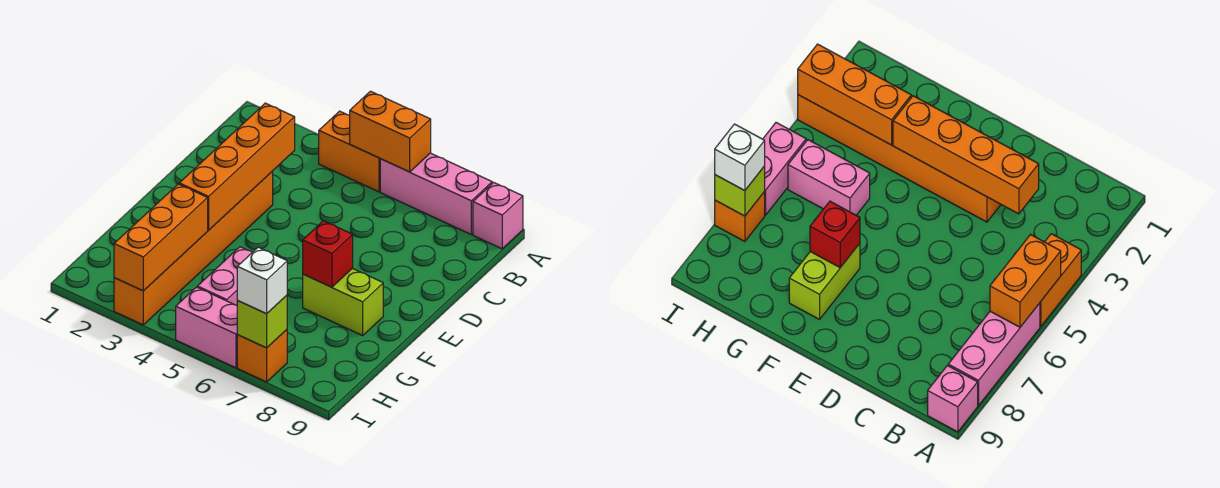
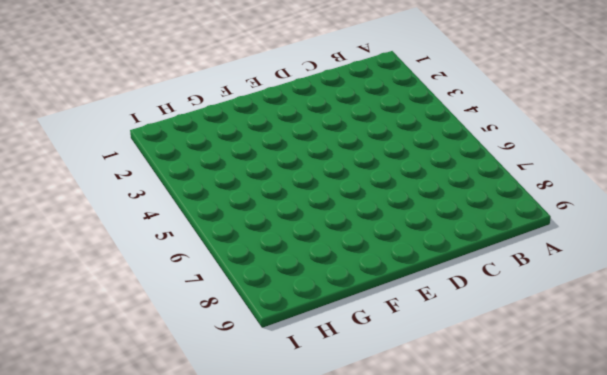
none -> orange brick A4:A5 level 1
none -> pink brick A6:A8 level 1
none -> pink brick A9 level 1

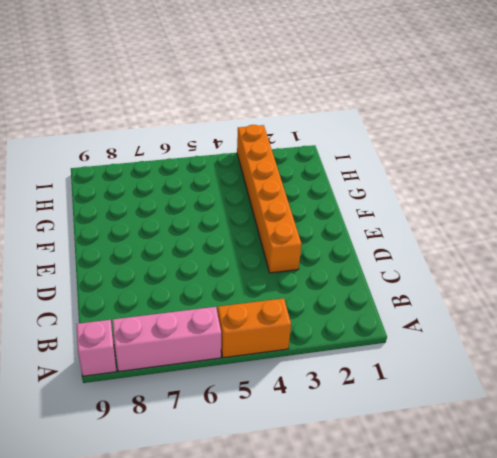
none -> lime brick F7:F8 level 1
none -> pink brick G5:H5 level 1
none -> pink brick I5:I6 level 1

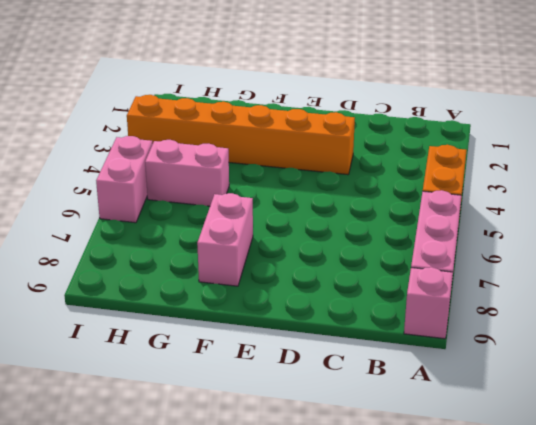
pink brick F7:F8 level 1 -> lime brick F7:F8 level 1
none -> orange brick I7 level 1
none -> orange brick A5:A6 level 2
none -> orange brick C3:F3 level 2

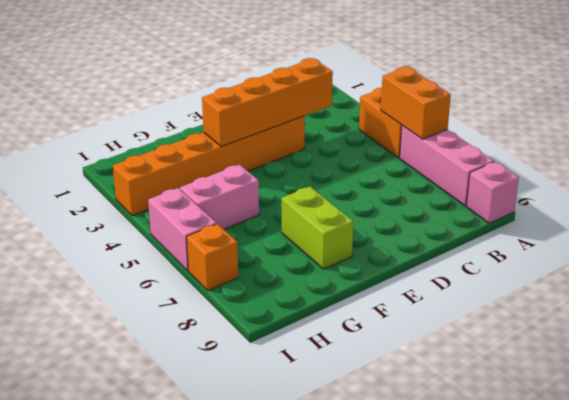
none -> red brick F7 level 2
none -> orange brick G3:I3 level 2
none -> lime brick I7 level 2

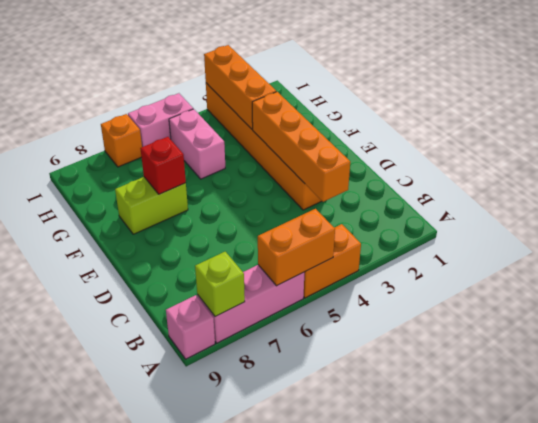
lime brick A8 level 2 -> lime brick I7 level 2
none -> white brick I7 level 3

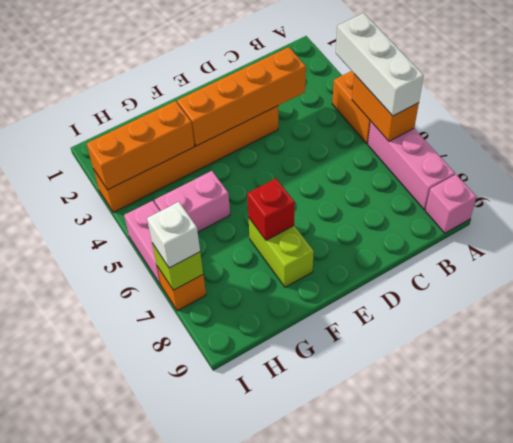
white brick A4:A6 level 3 -> none

